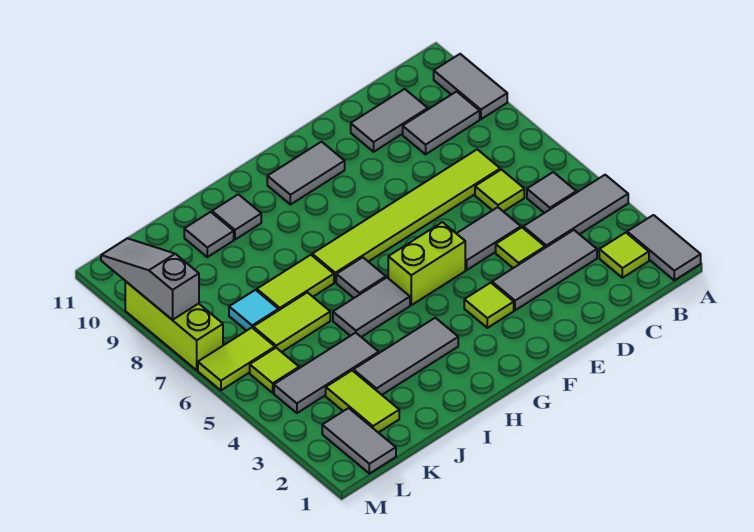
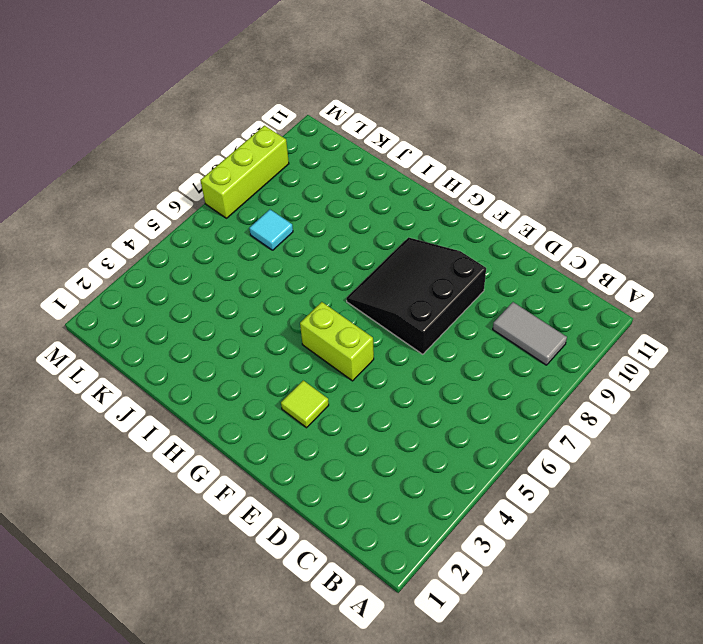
black slope E7:G9 level 1 top E -> lime tile C7:H7 level 1
none -> grey tile A1:A2 level 1
none -> grey tile A4:C4 level 1
none -> grey tile A9:A10 level 1
none -> lime tile B2 level 1

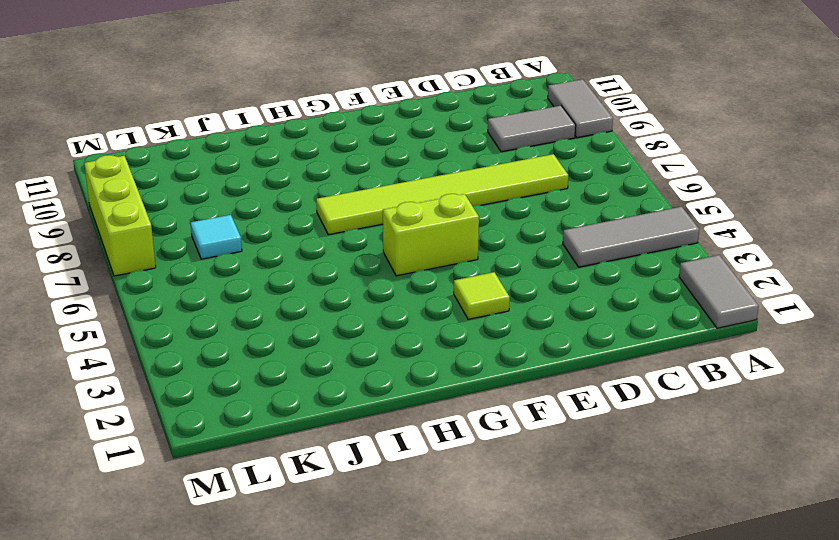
none -> lime tile B2 level 1
none -> grey tile B5 level 1
none -> grey tile C3:E3 level 1
none -> lime tile C6 level 1

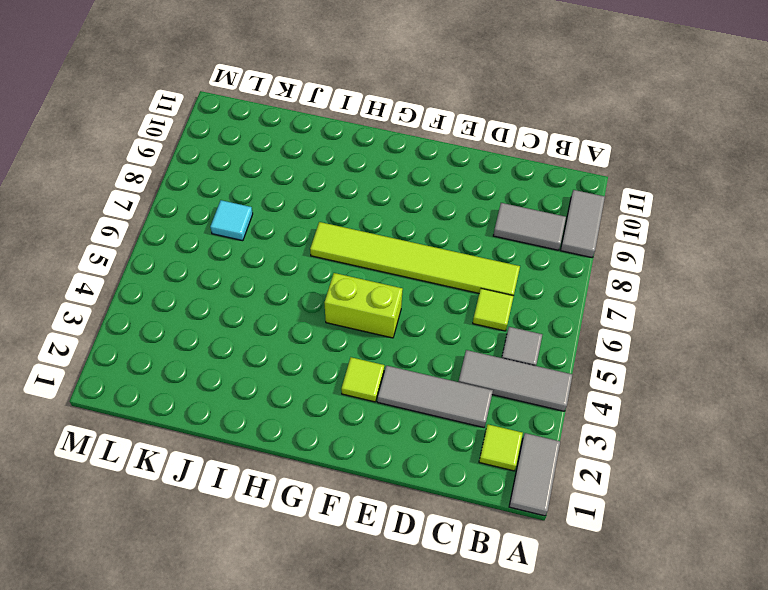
none -> grey tile C10:D10 level 1
none -> lime tile D4 level 1
none -> grey tile D5:E5 level 1
none -> grey tile F10:G10 level 1

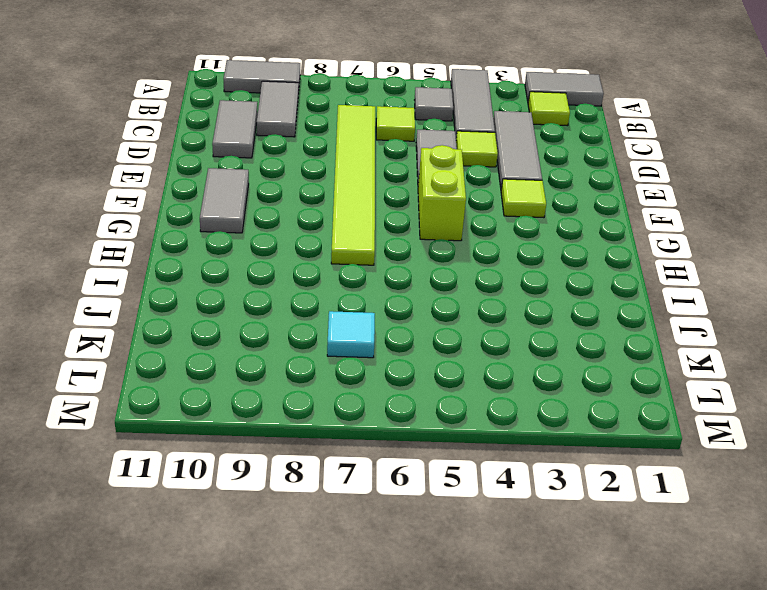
none -> grey tile H3:J3 level 1
none -> grey tile H5:I5 level 1
none -> grey tile H6 level 1
none -> lime tile I7:J7 level 1

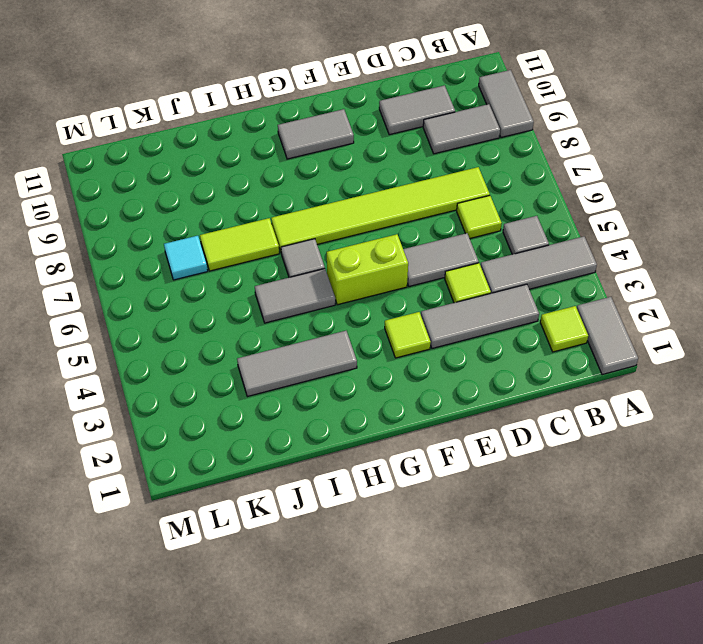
none -> grey tile I10 level 1
none -> grey tile J4:L4 level 1
none -> lime tile J6:K6 level 1
none -> grey tile J10 level 1

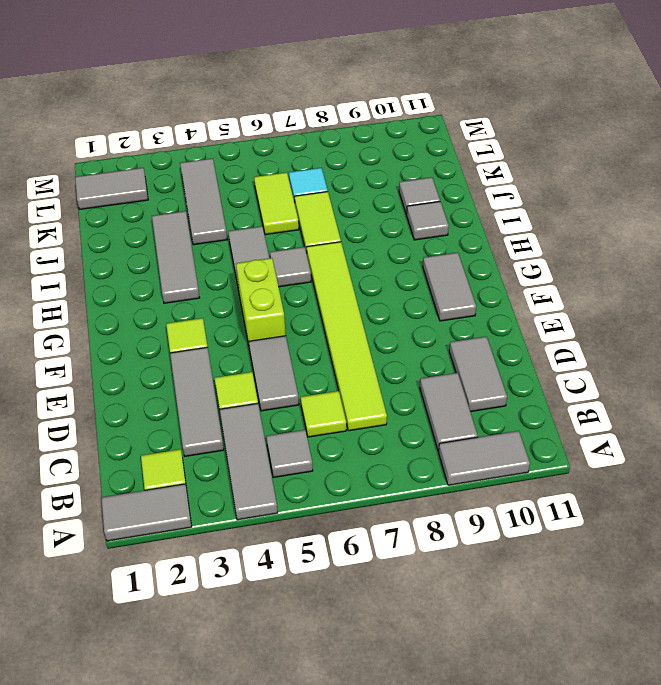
none -> lime tile K2:K3 level 1
none -> lime tile L5 level 1
none -> lime tile L6:M6 level 1
none -> lime brick M7:M9 level 1

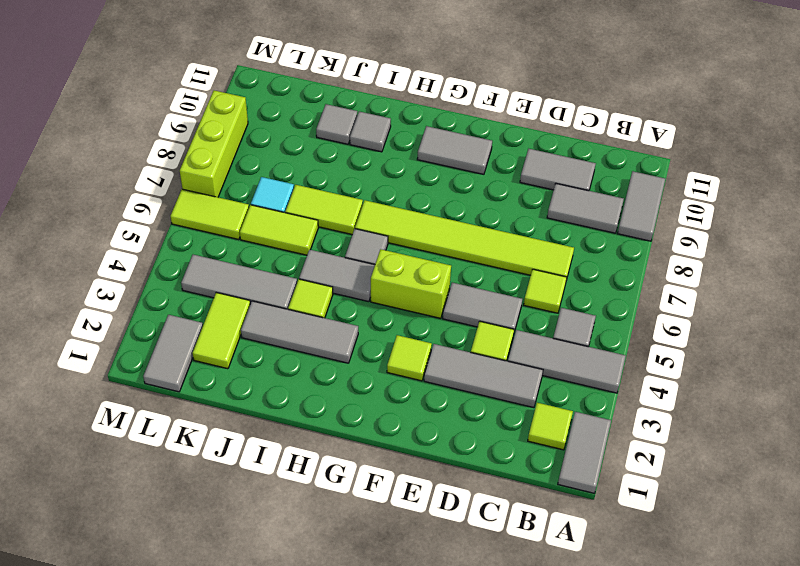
lime tile I4 level 1 -> lime tile L5 level 1
none -> grey slope M8:M10 level 2 top 8

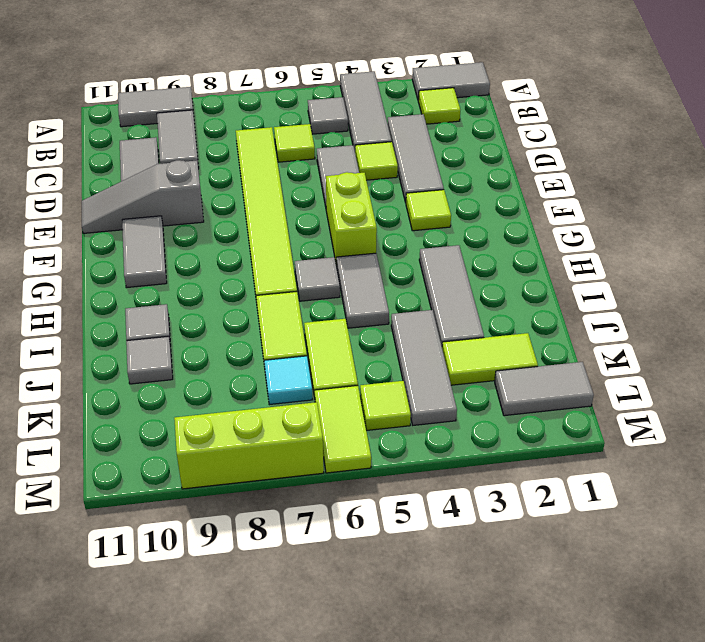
grey slope E9:E11 level 1 top 9 -> grey slope M8:M10 level 2 top 8

